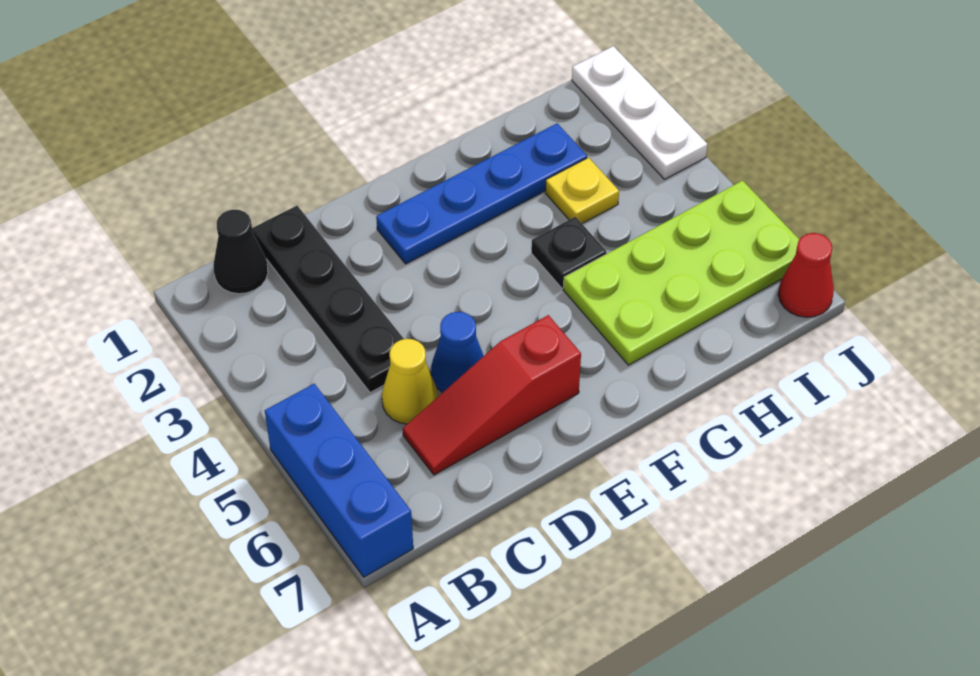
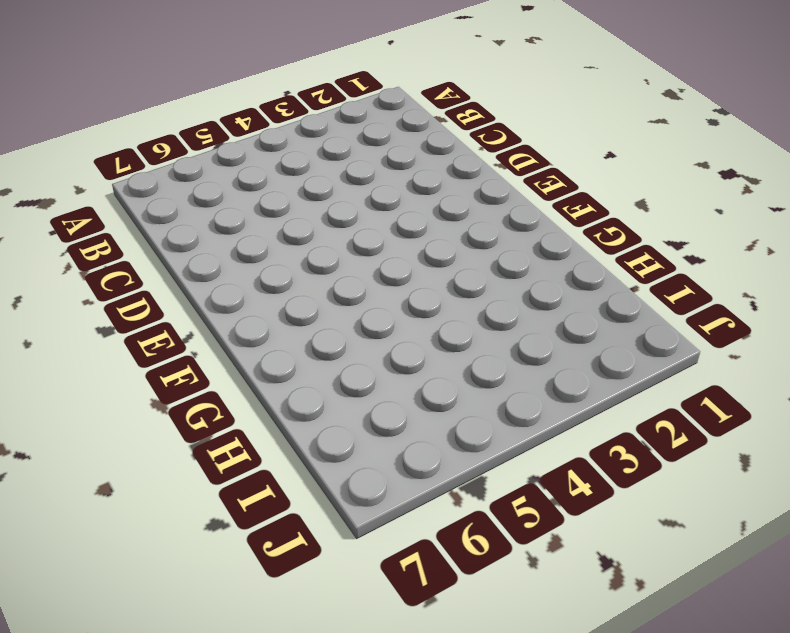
none -> blue brick A5:A7 level 1
none -> black cone B1 level 1
none -> black plate C1:C4 level 1

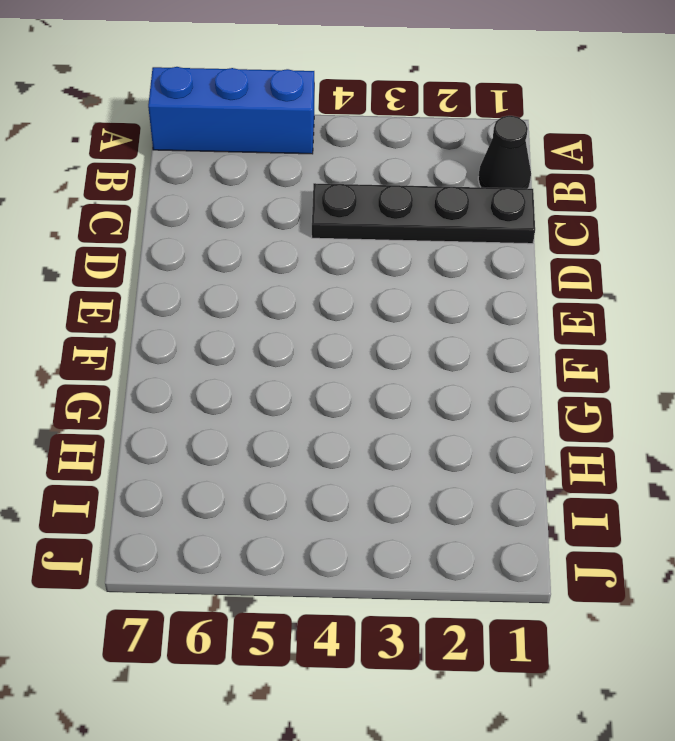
none -> yellow cone C5 level 1
none -> red slope C6:E6 level 1 top E
none -> blue cone D5 level 1

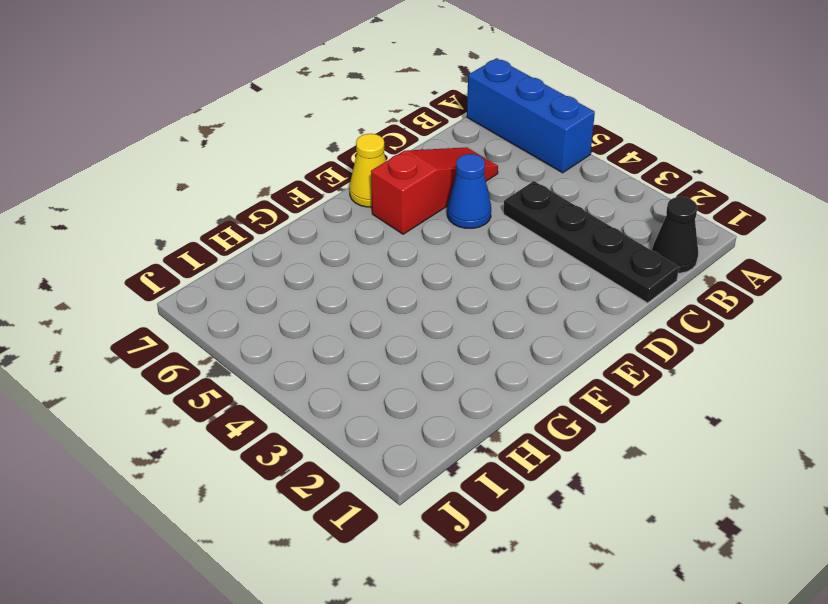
yellow cone E7 level 1 -> yellow cone C5 level 1
none -> blue plate E2:H2 level 1
none -> black plate G4 level 1
none -> lime plate G5:J6 level 1

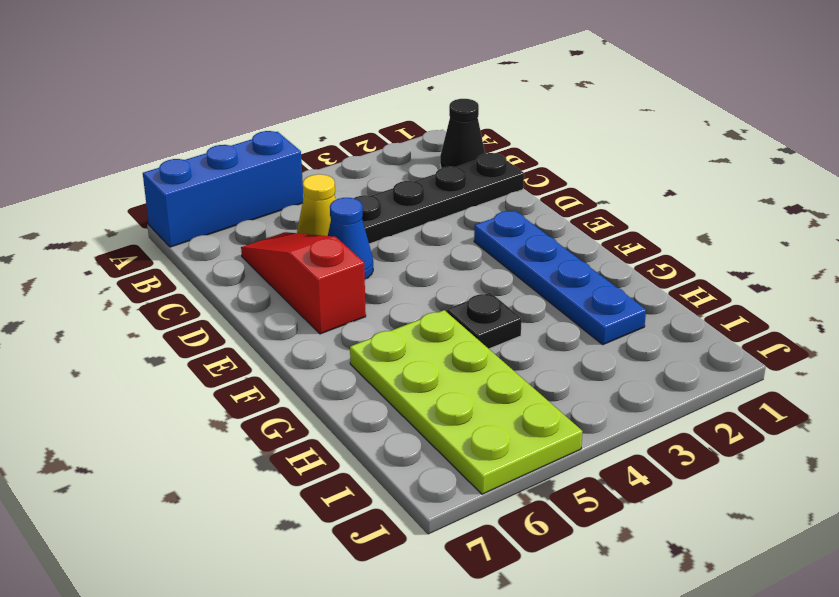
none -> yellow plate H3 level 1
none -> white plate J1:J3 level 1
none -> red cone J7 level 1

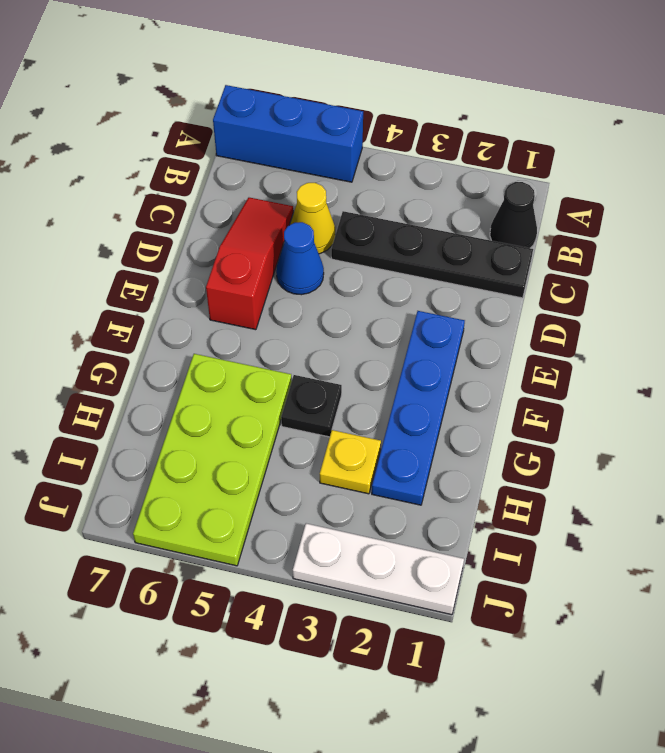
none -> red cone J7 level 1

